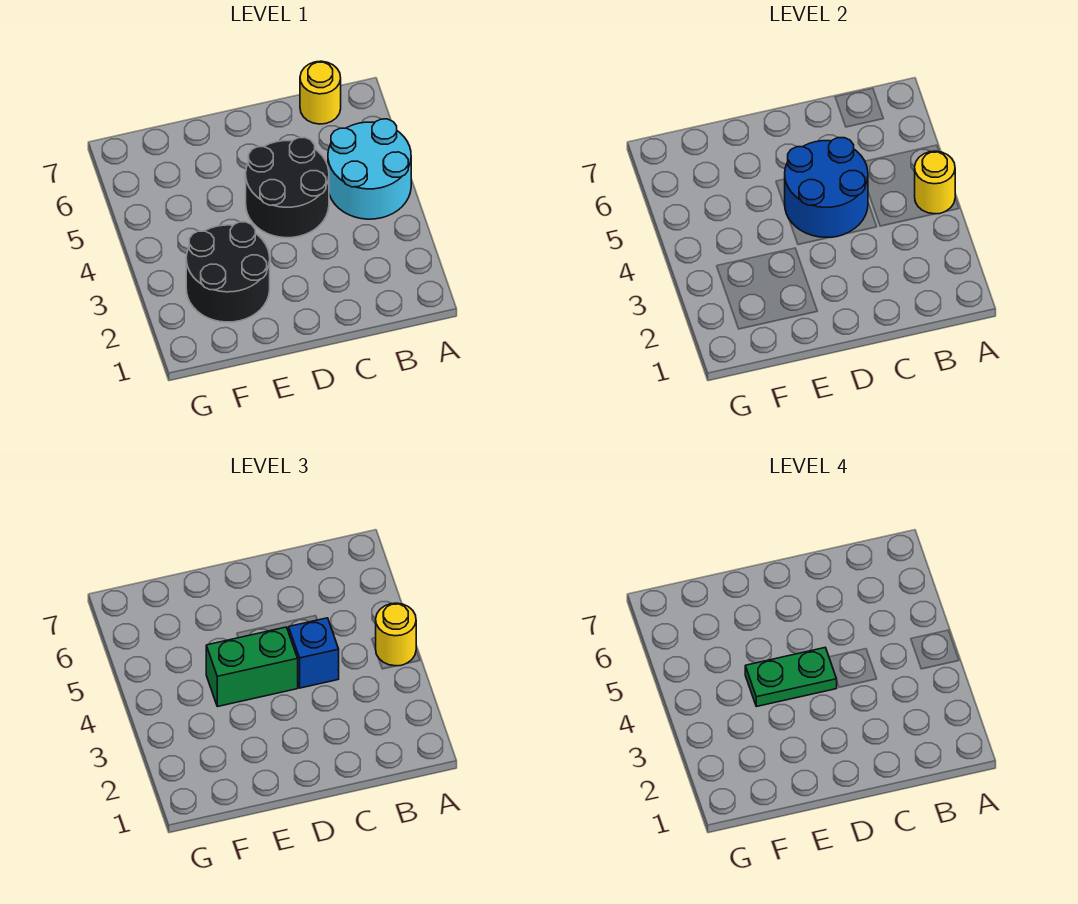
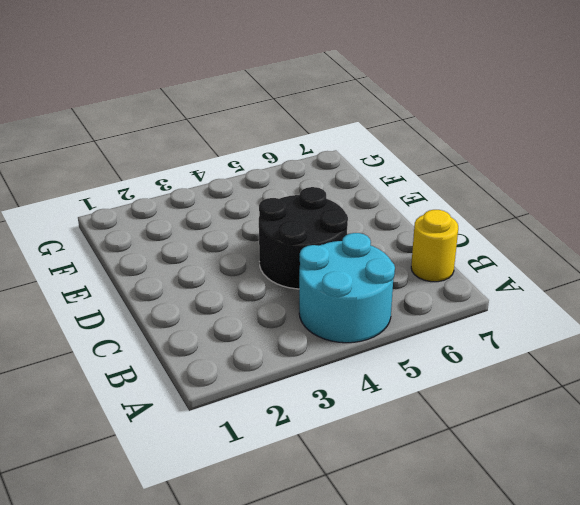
none -> black round brick E2:F3 level 1
none -> yellow round brick A4 level 2

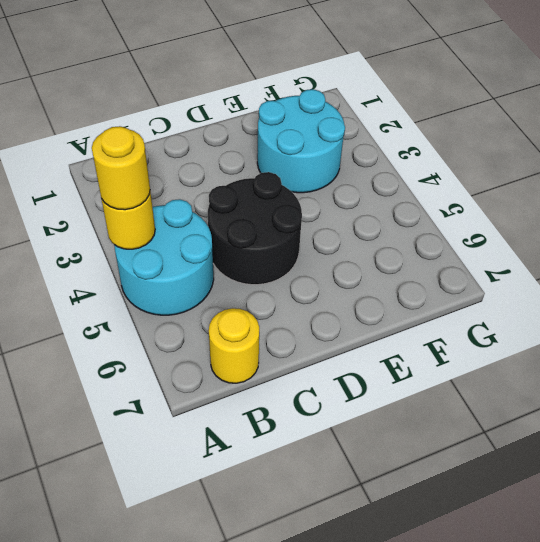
cyan round brick E2:F3 level 1 -> black round brick E2:F3 level 1
none -> blue round brick C4:D5 level 2
none -> blue brick C4 level 3

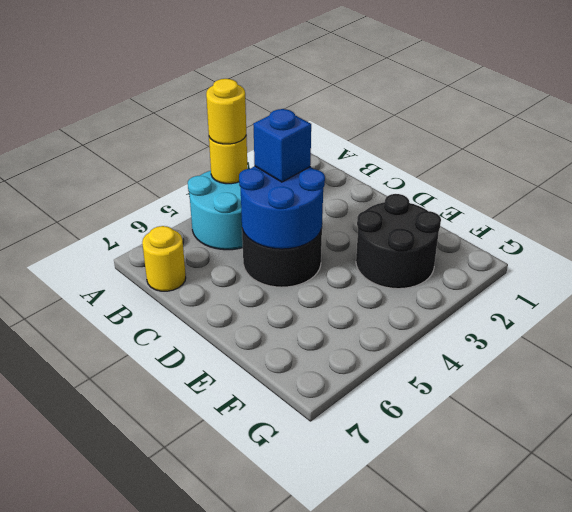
none -> green brick D4:E4 level 3
none -> green plate D4:E4 level 4

